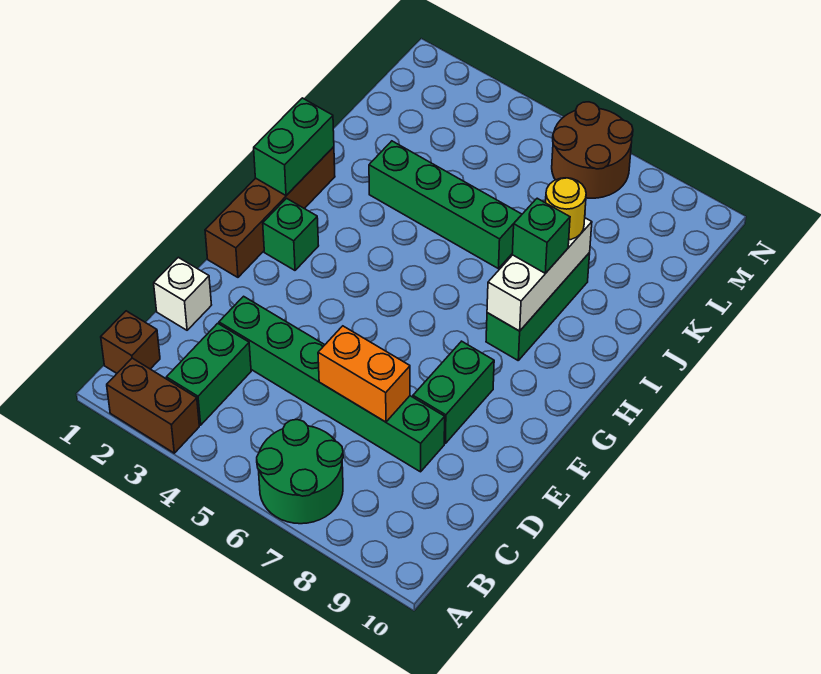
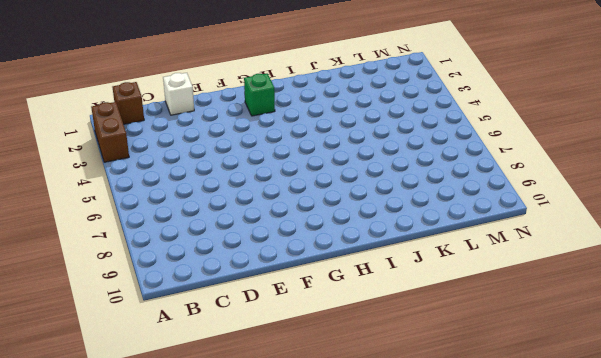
none -> green round brick A6:B7 level 1
none -> green brick B3:C3 level 1
none -> green brick D3:D8 level 1

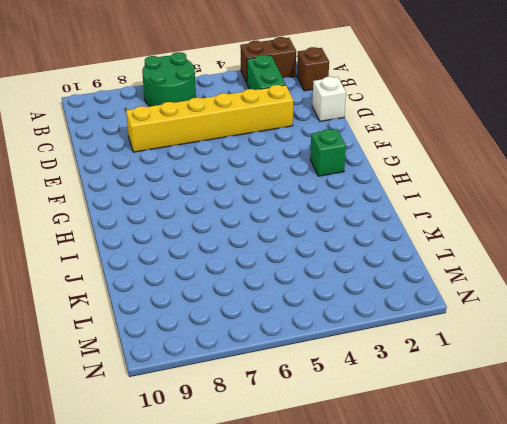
yellow brick D3:D8 level 1 -> green brick D3:D8 level 1
none -> green brick E8:F8 level 1
none -> brown brick F1:I1 level 1
none -> green brick H8:J8 level 1

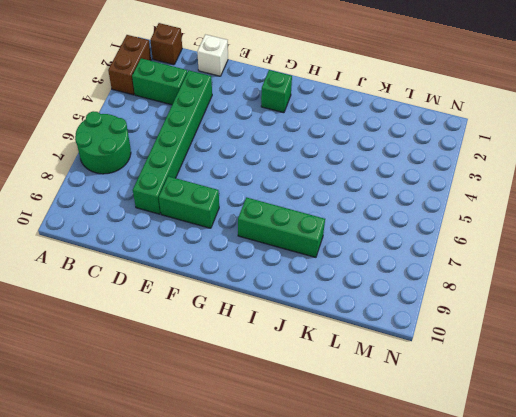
none -> brown brick F1:I1 level 1
none -> green brick J3:J6 level 1
none -> brown round brick M6:N7 level 1

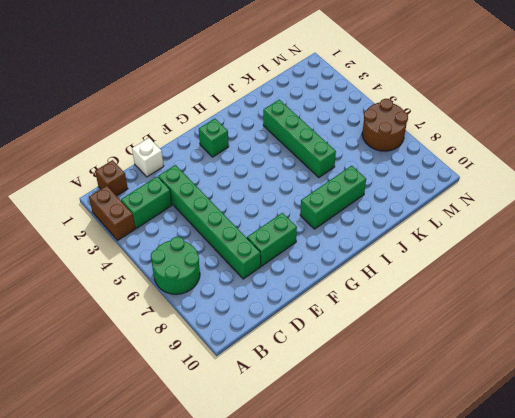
none -> brown brick F1:I1 level 1
none -> orange brick D6:D7 level 2
none -> green brick H1:I1 level 2

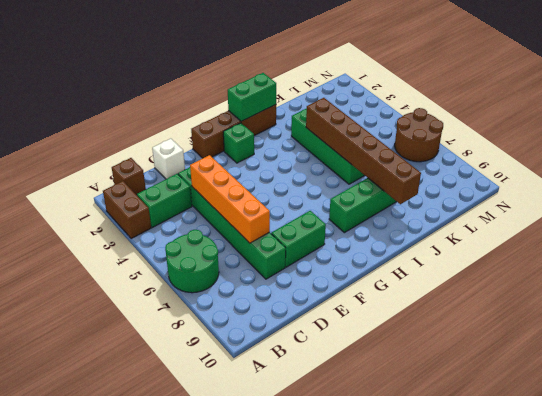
orange brick D4:D7 level 2 -> orange brick D6:D7 level 2
brown brick J4:J9 level 2 -> white brick H8:J8 level 2
none -> green brick I8 level 3
none -> yellow round brick J8 level 3

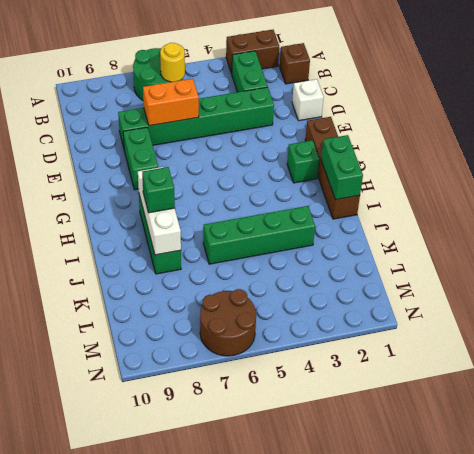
yellow round brick B6 level 2 -> yellow round brick J8 level 3

